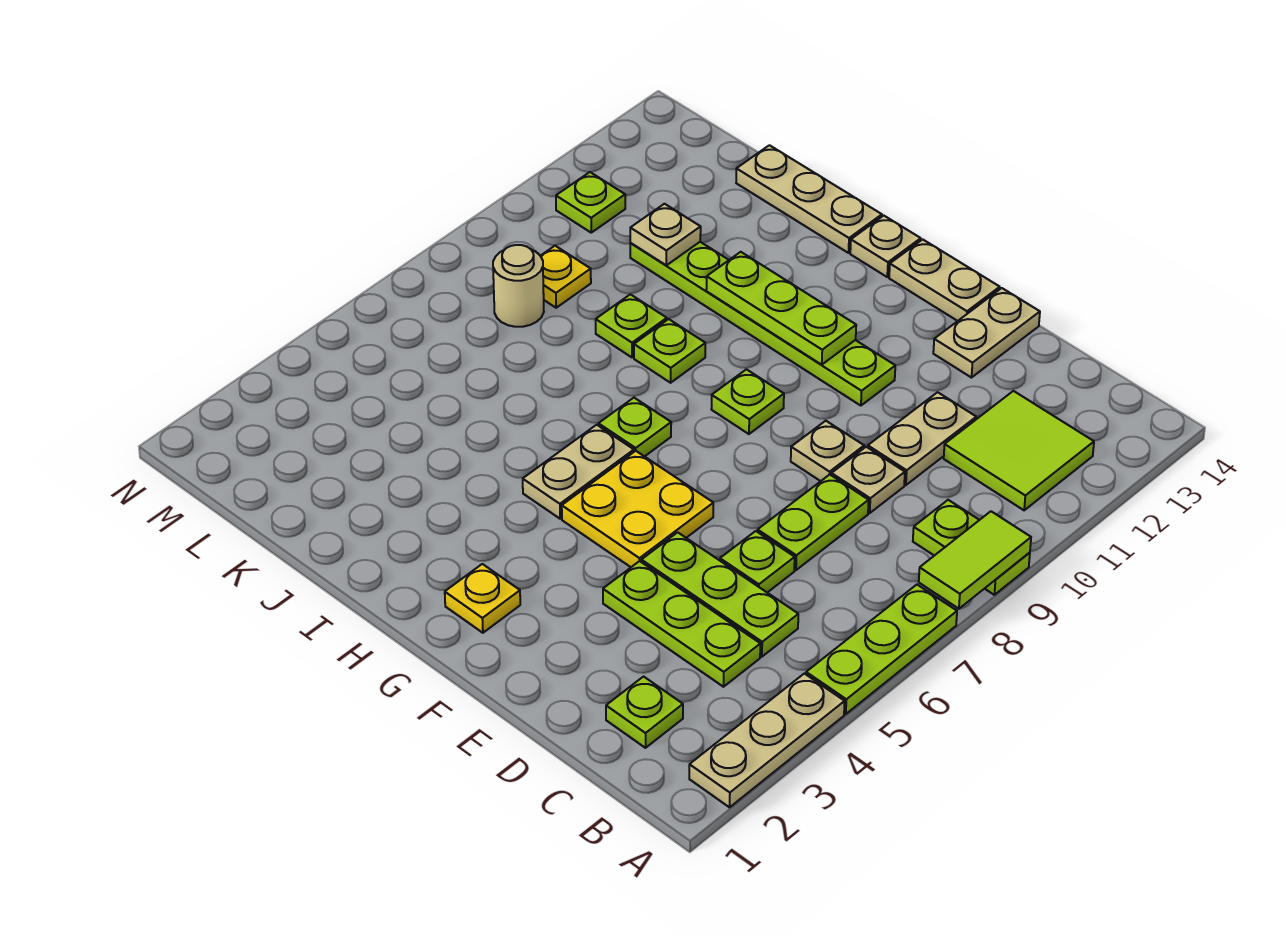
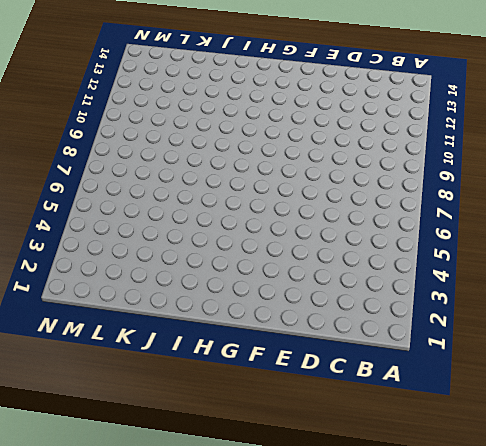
none -> tan plate A2:A4 level 1
none -> lime plate A5:A7 level 1
none -> lime plate A9:B9 level 1
none -> lime tile B11:C12 level 1

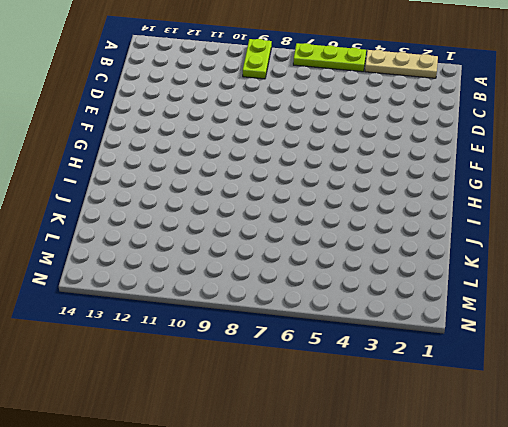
none -> lime tile B11:C12 level 1
none -> lime plate C2 level 1
none -> lime plate C4:E4 level 1
none -> lime plate C5:E5 level 1

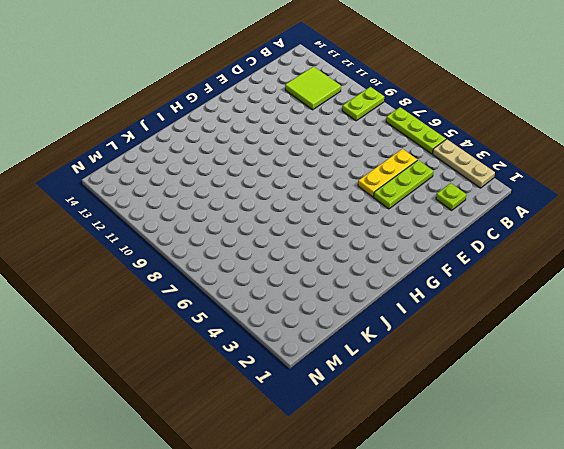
yellow plate C5:E5 level 1 -> lime plate C5:E5 level 1
none -> lime plate D6 level 1
none -> lime plate D7:D8 level 1
none -> tan plate D9 level 1
none -> tan plate D10:D11 level 1

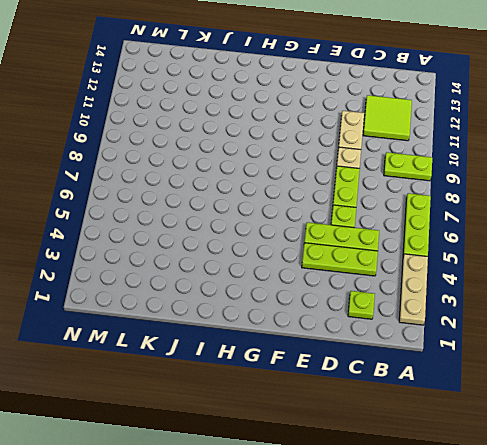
none -> tan plate E9 level 1
none -> tan plate E13:E14 level 1
none -> yellow plate F5:G6 level 1
none -> lime plate F11:K11 level 1

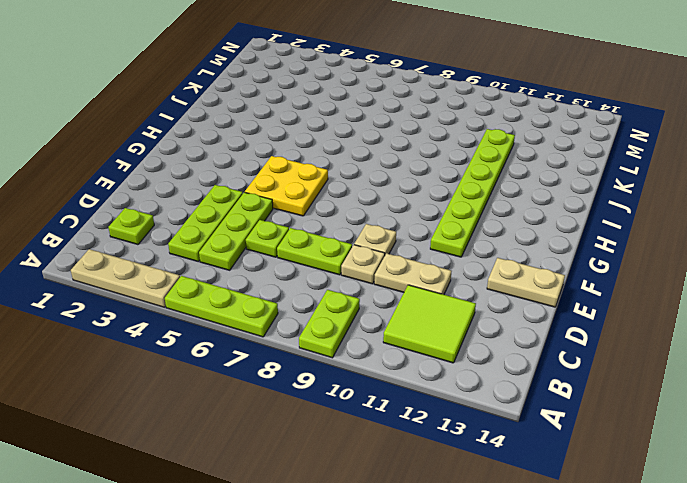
none -> tan plate F14:G14 level 1
none -> yellow plate G2 level 1
none -> lime plate G9 level 1
none -> tan plate H5:H6 level 1

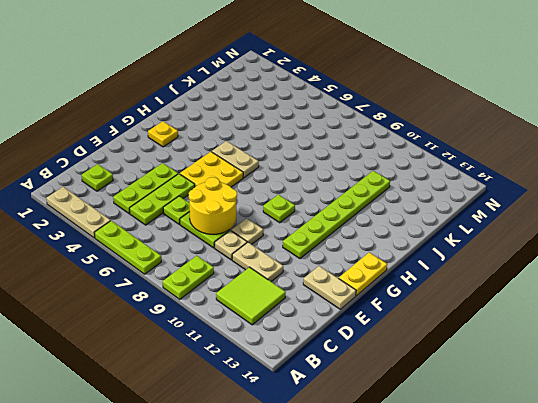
yellow round brick D7:E8 level 2 -> none
yellow plate F14:G14 level 1 -> tan plate F14:G14 level 1
none -> lime plate H7 level 1
none -> tan plate H14 level 1
none -> lime plate I9 level 1
none -> tan plate I14:K14 level 1

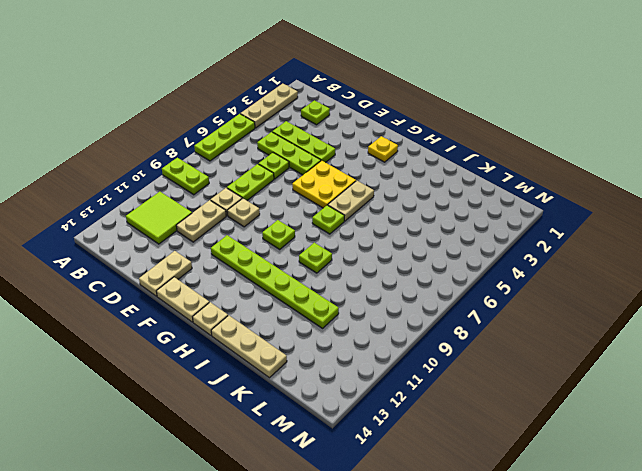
none -> lime plate J9 level 1
none -> tan round brick L8 level 1
none -> yellow plate L9 level 1
none -> lime plate M11 level 1

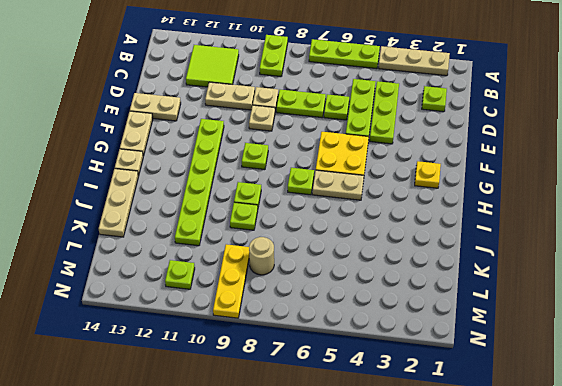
yellow plate L9:N9 level 1 -> yellow plate L9 level 1
none -> lime tile A8:A9 level 2
none -> lime plate G11:I11 level 2
none -> tan plate K11 level 2

